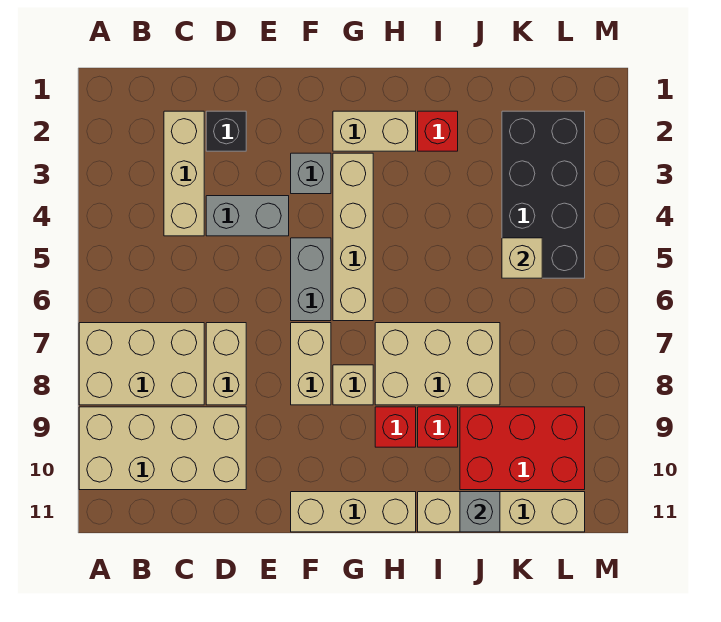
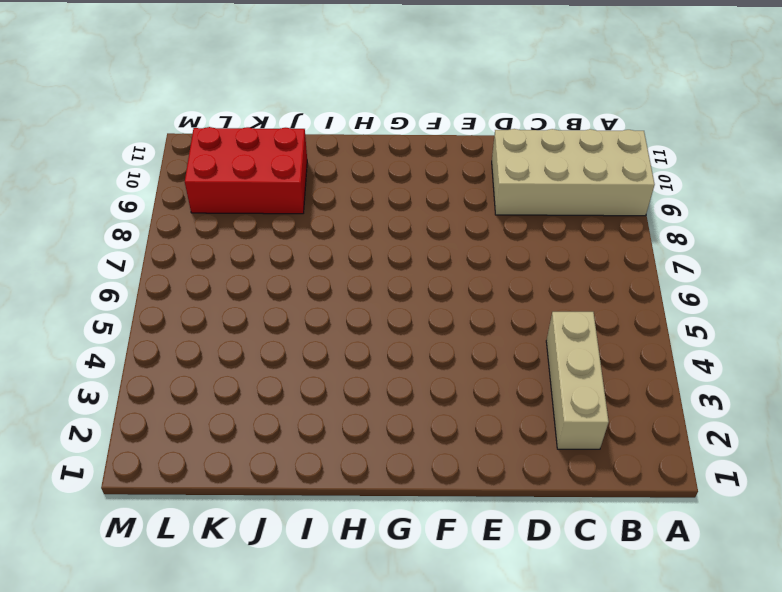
none -> tan brick A7:C8 level 1
none -> black brick D2 level 1
none -> grey brick D4:E4 level 1

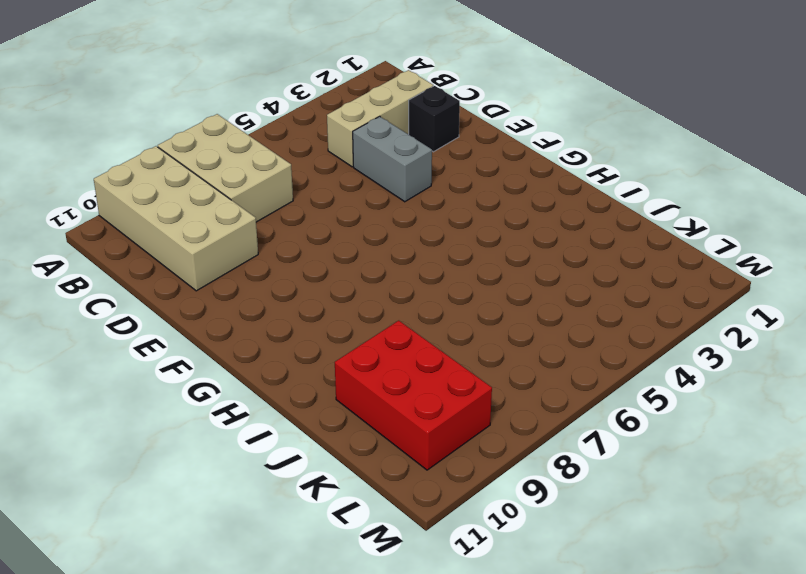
none -> tan brick D7:D8 level 1
none -> grey brick F3 level 1
none -> grey brick F5:F6 level 1

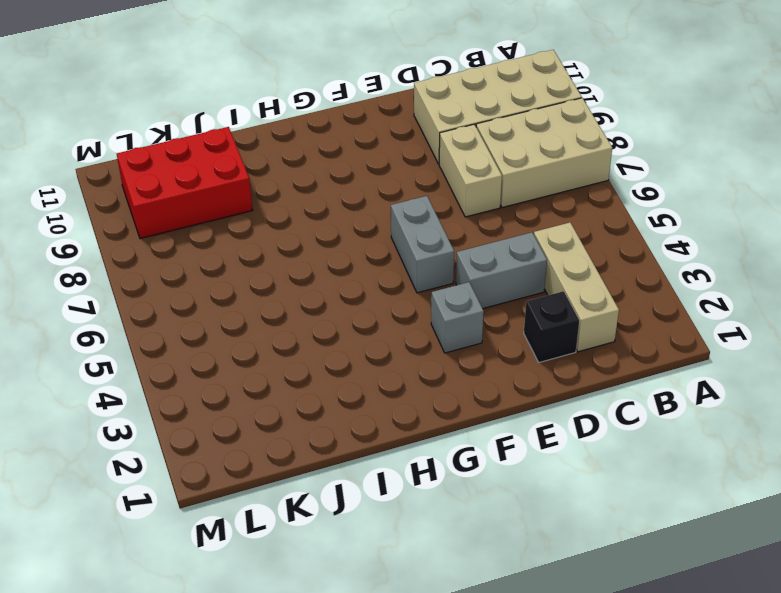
none -> tan brick F7:F8 level 1
none -> tan brick F11:H11 level 1
none -> tan brick G2:H2 level 1

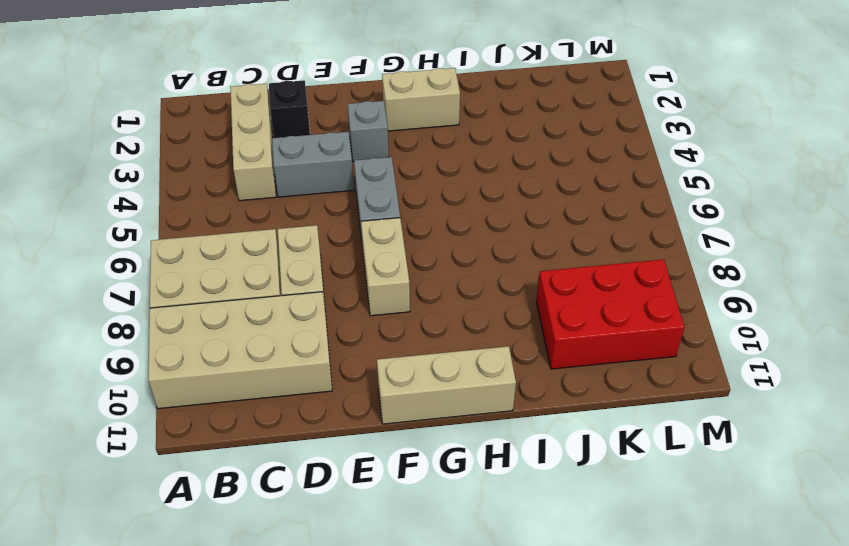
none -> tan brick G3:G6 level 1
none -> tan brick G8 level 1
none -> tan brick H7:J8 level 1

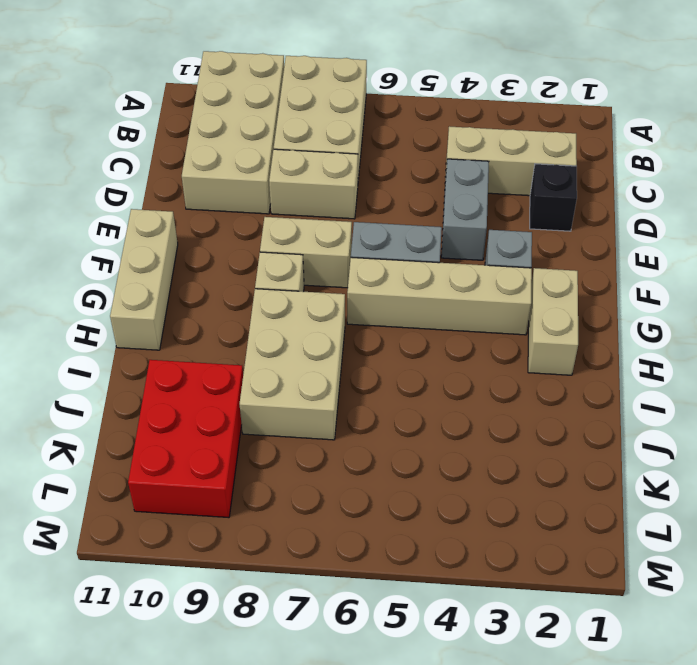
none -> red brick H9 level 1
none -> red brick I2 level 1
none -> red brick I9 level 1

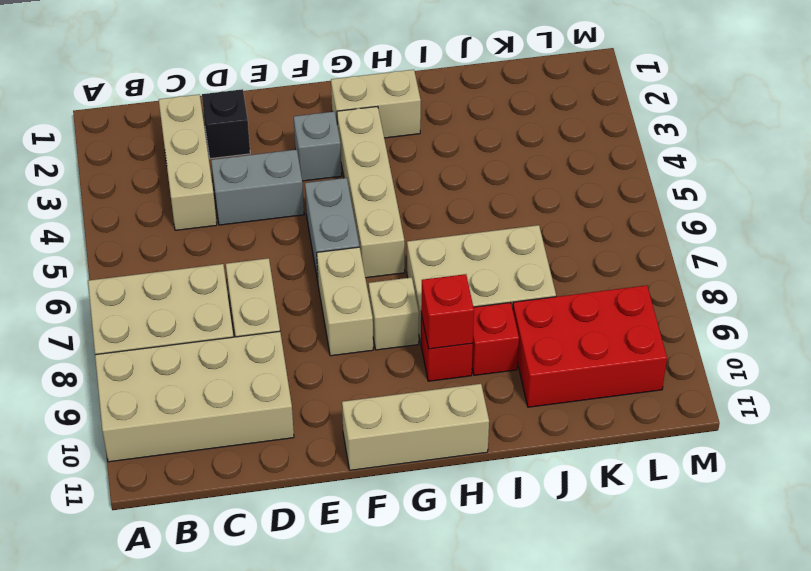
red brick H9 level 2 -> red brick I2 level 1
none -> tan brick I11:L11 level 1
none -> black brick K2:L5 level 1
none -> grey brick J11 level 2

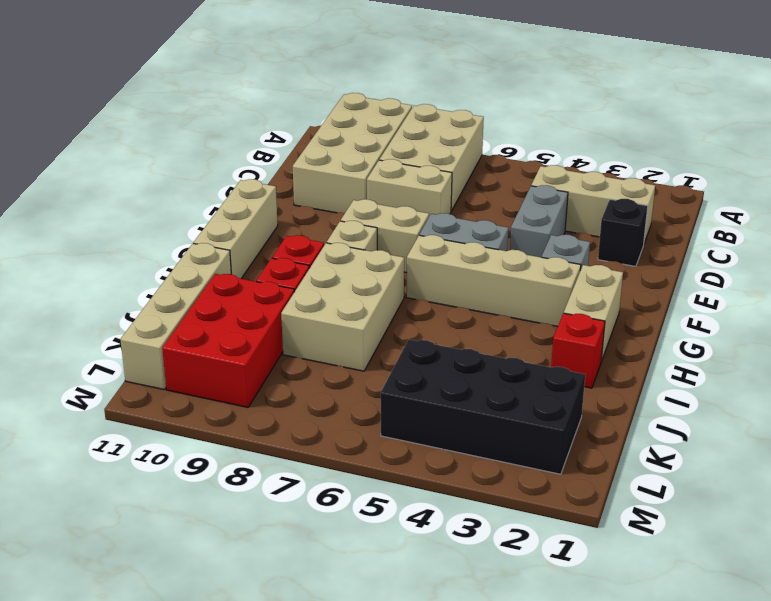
none -> grey brick J11 level 2
none -> tan brick K5 level 2

